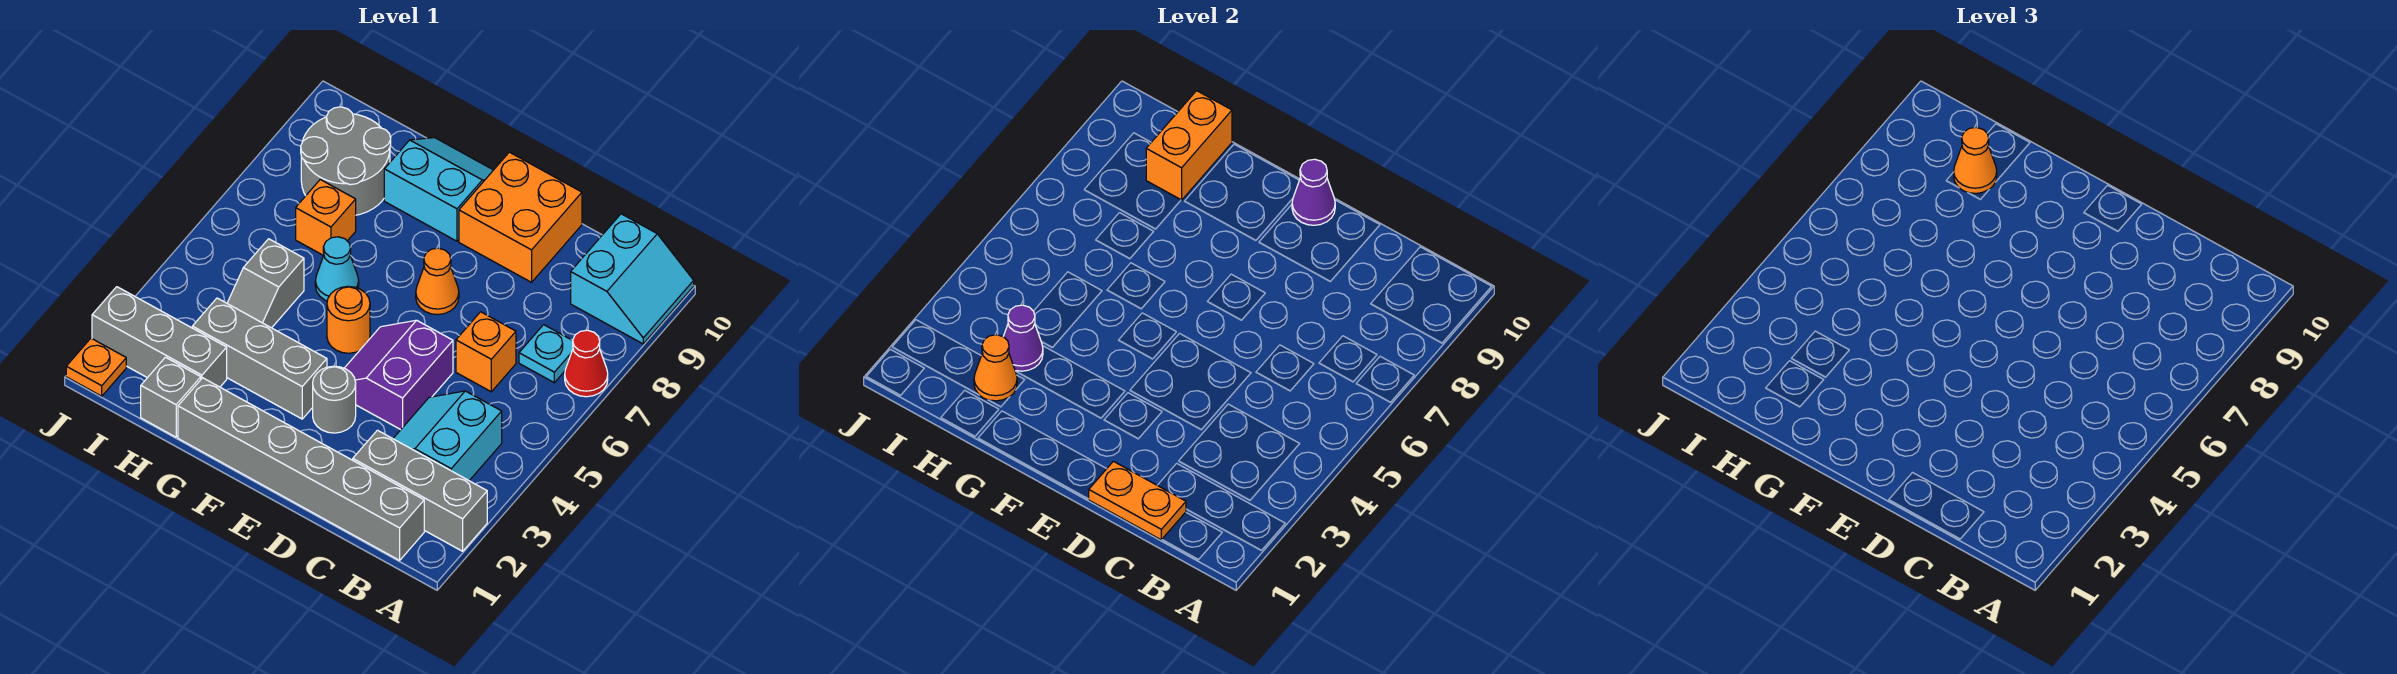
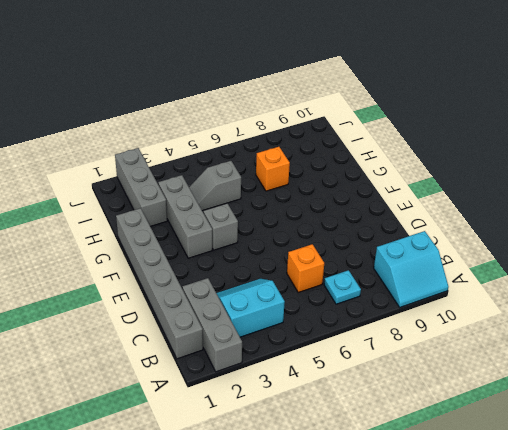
grey brick F4 level 1 -> grey brick H1 level 1
none -> red cone A7 level 1
none -> purple slope D4:E5 level 1 top D
none -> orange brick D9:E10 level 1

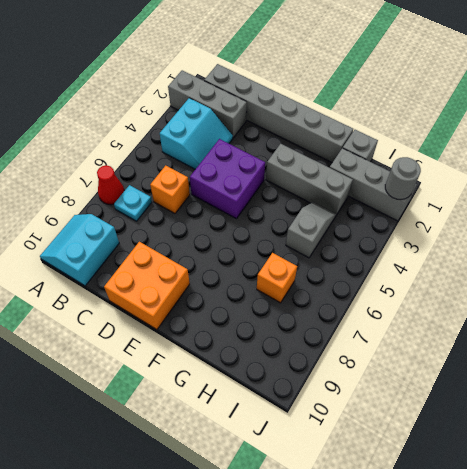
purple brick D4:E5 level 1 -> purple slope D4:E5 level 1 top D
grey round brick J2 level 2 -> grey round brick E3 level 1
none -> orange cone E7 level 1
none -> orange round brick F5 level 1
none -> cyan slope F9:G10 level 1 top 9

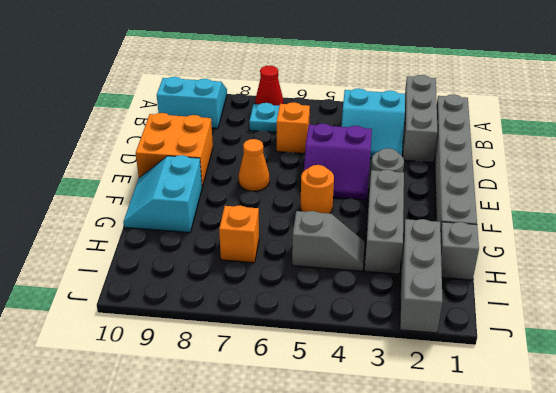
none -> cyan cone G6 level 1
none -> grey round brick H8:I9 level 1
none -> orange plate J1 level 1

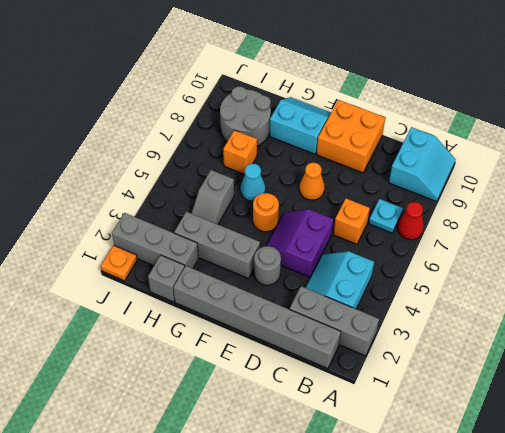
none -> orange plate C1:D1 level 2
none -> purple cone E10 level 2
none -> orange cone H2 level 2

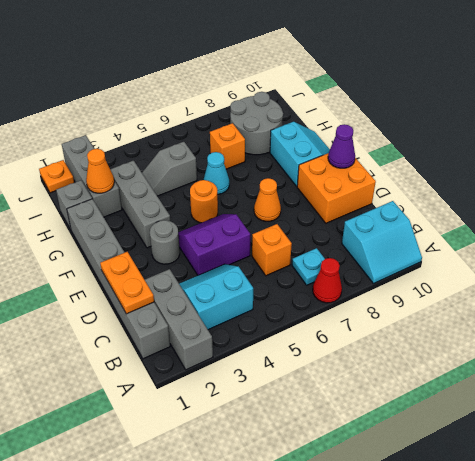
none -> purple cone H3 level 2
none -> orange brick H9:H10 level 2
none -> orange cone H9 level 3

